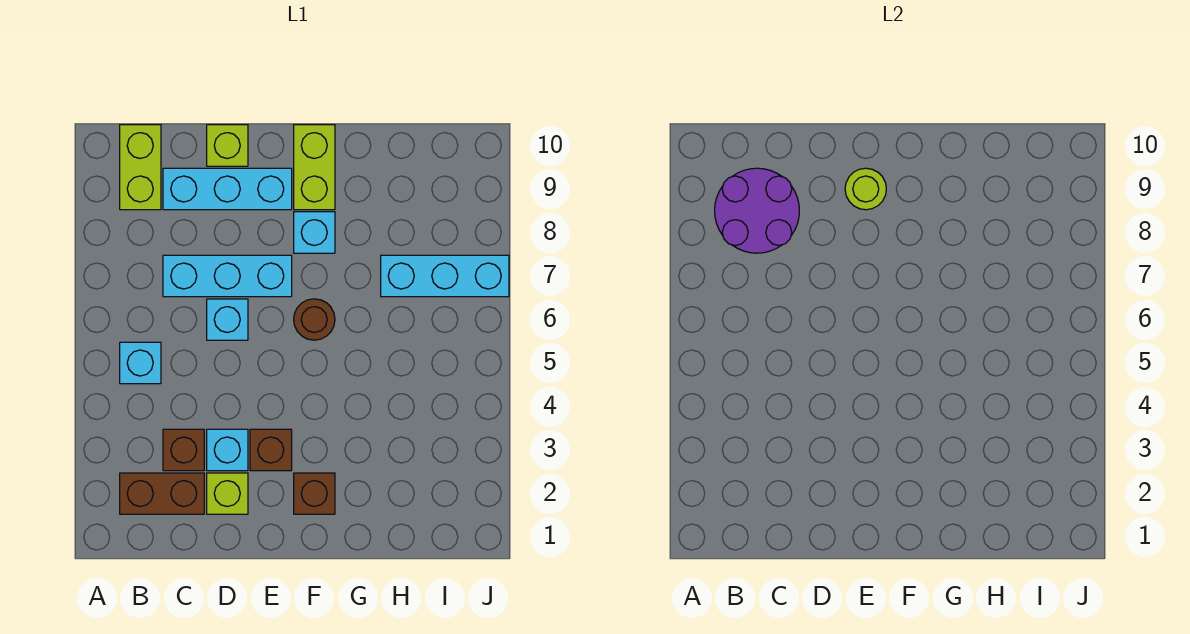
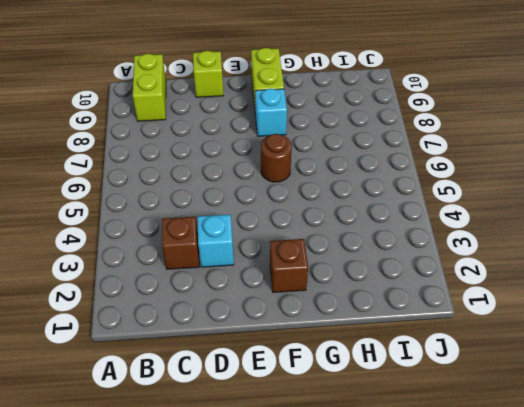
none -> brown brick B2:C2 level 1
none -> cyan brick B5 level 1
none -> cyan brick C7:E7 level 1

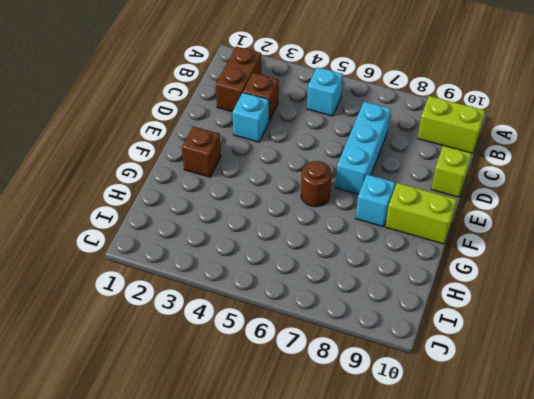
none -> cyan brick C9:E9 level 1
none -> lime brick D2 level 1
none -> cyan brick D6 level 1

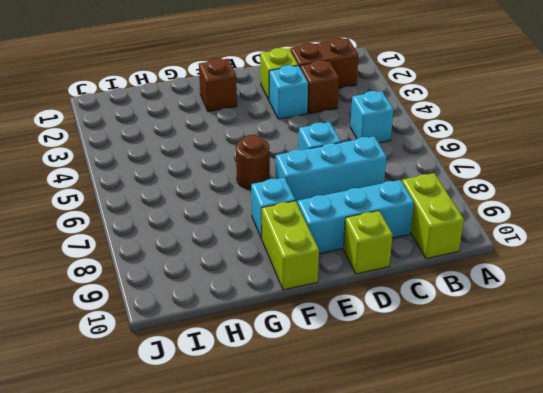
none -> brown brick E3 level 1
none -> cyan brick H7:J7 level 1
none -> purple round brick B8:C9 level 2

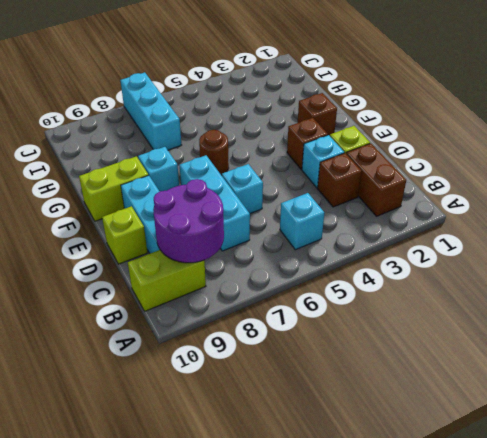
none -> lime round brick E9 level 2

